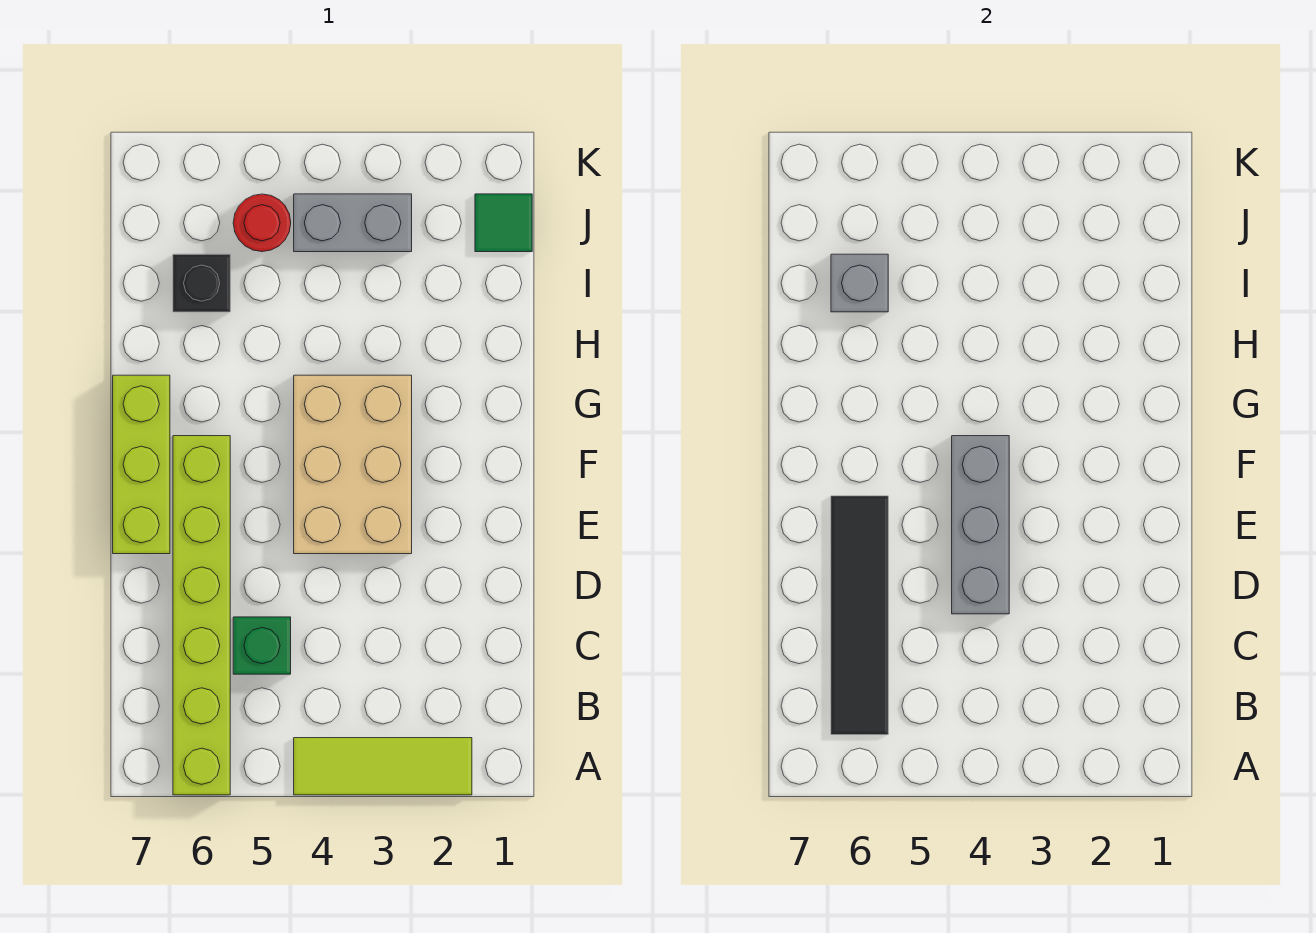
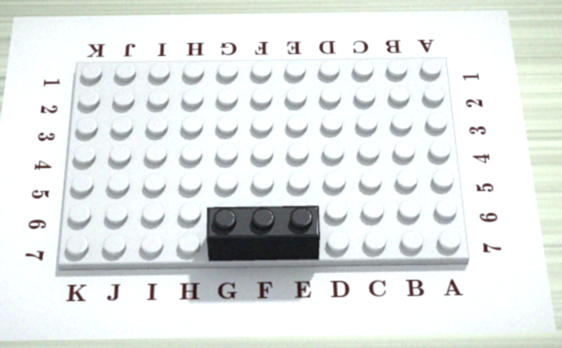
black brick E7:G7 level 1 -> lime brick E7:G7 level 1
none -> lime tile A2:A4 level 1
none -> lime brick A6:F6 level 1
none -> green brick C5 level 1

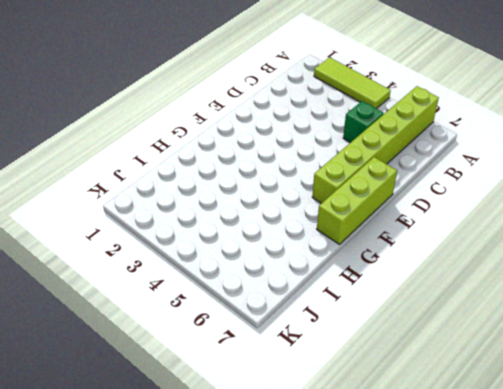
none -> tan brick E3:G4 level 1
none -> black brick I6 level 1
none -> green tile J1 level 1

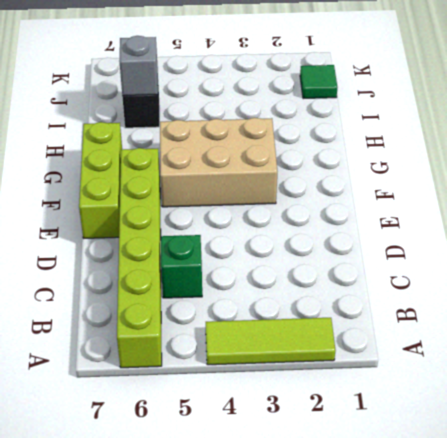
tan brick F3:G5 level 1 -> tan brick E3:G4 level 1
none -> grey brick J3:J4 level 1
none -> red round brick J5 level 1
none -> black tile B6:E6 level 2

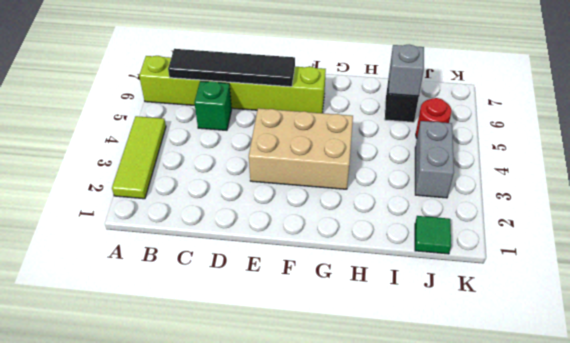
none -> lime brick E7:G7 level 1
none -> grey brick D4:F4 level 2

